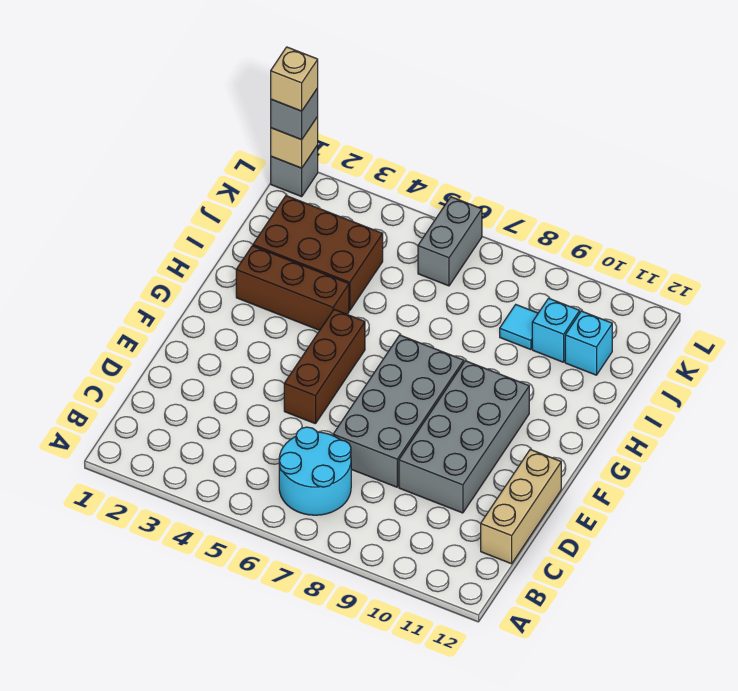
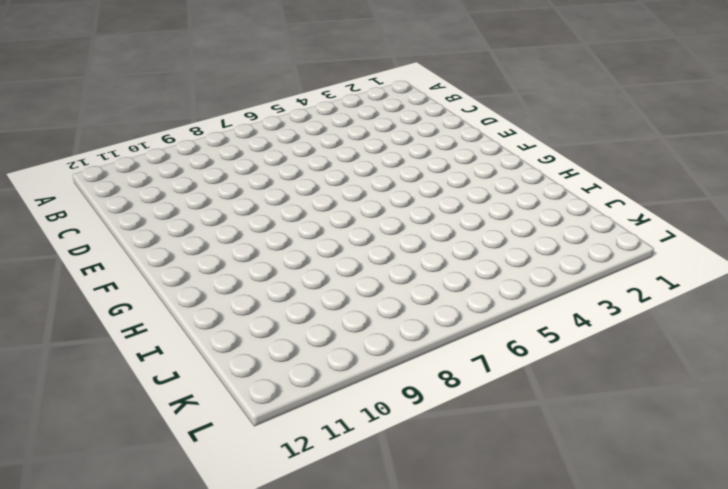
none -> cyan round brick B6:C7 level 1
none -> tan brick C12:E12 level 1
none -> grey brick D7:G8 level 1

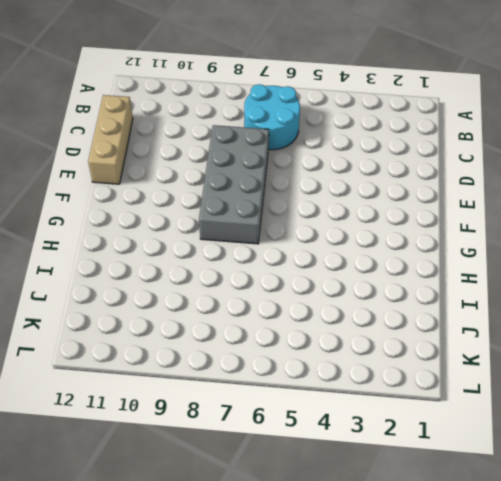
none -> grey brick D9:G10 level 1
none -> brown brick E5:G5 level 1
none -> brown brick H2:H4 level 1

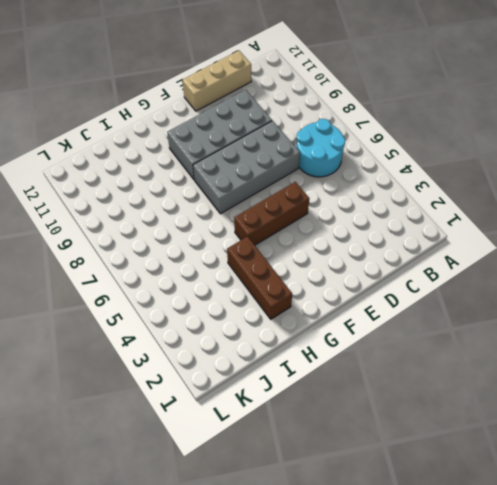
none -> brown brick I2:J4 level 1
none -> cyan tile J9 level 1
none -> cyan brick J10 level 1

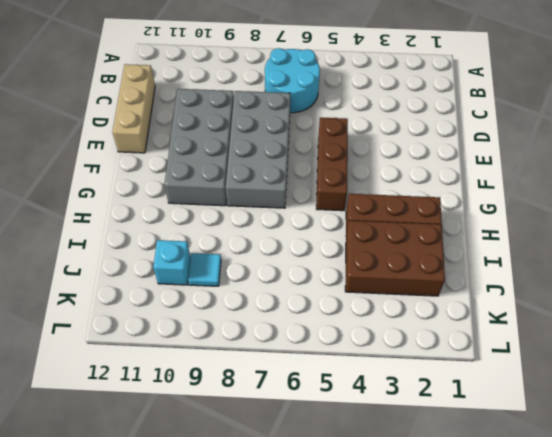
none -> cyan brick J11 level 1
none -> grey brick K6:L6 level 1
none -> grey brick L1 level 1

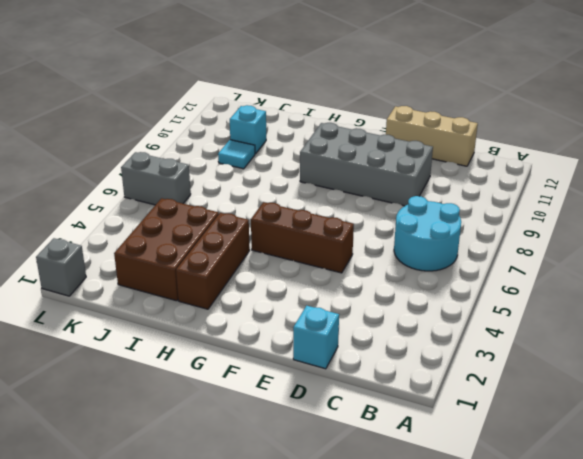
cyan brick D1 level 1 -> cyan brick J11 level 1
none -> grey brick D7:G8 level 1
none -> tan brick L1 level 2
none -> grey brick L1 level 3

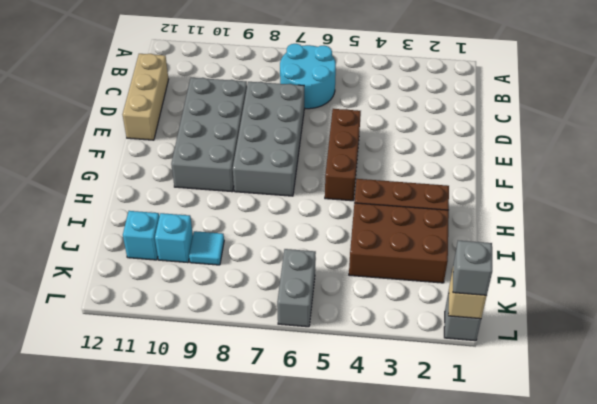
none -> tan brick L1 level 4

